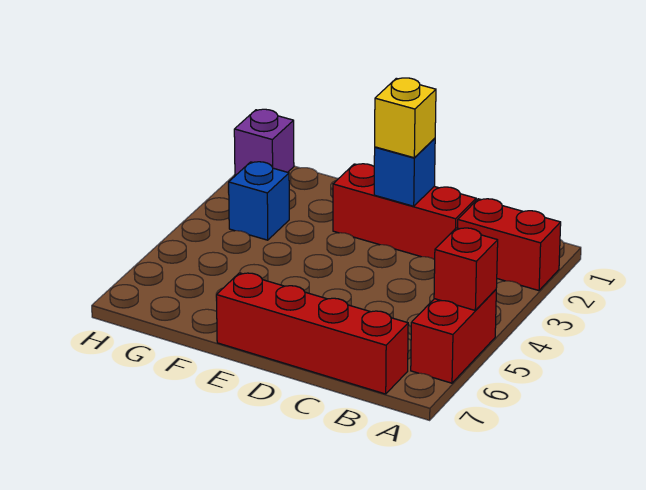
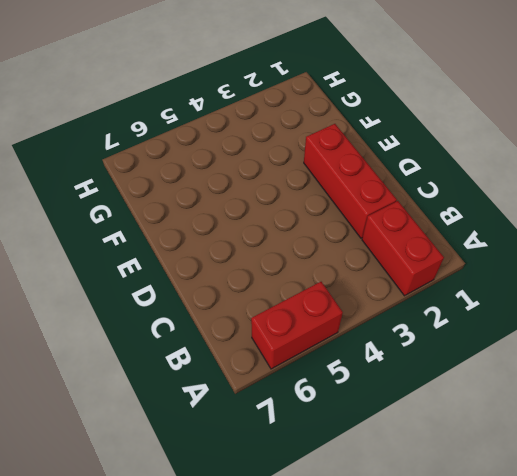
none -> red brick B7:E7 level 1
none -> blue brick G3 level 1

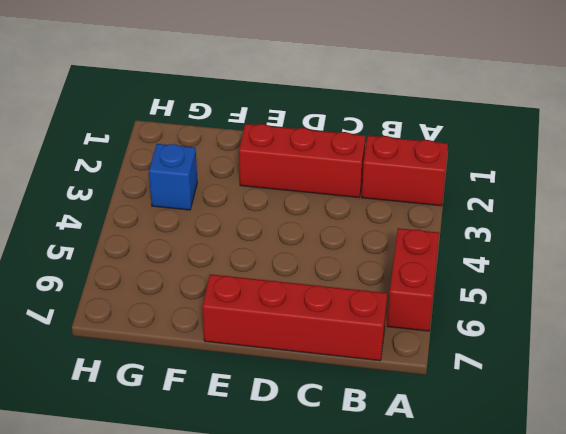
none -> purple brick H1 level 1
none -> red brick A5 level 2

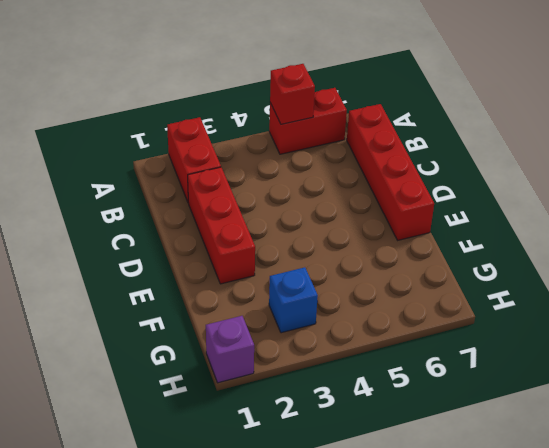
none -> blue brick D2 level 2
none -> yellow brick D2 level 3

